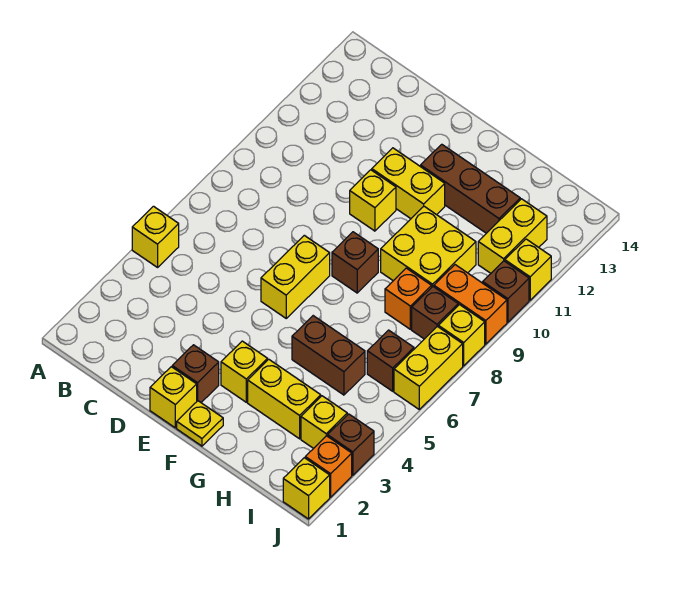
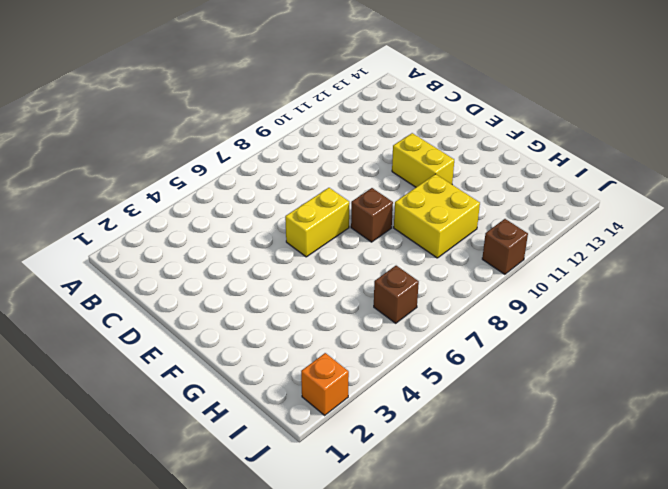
none -> yellow brick A5 level 1
none -> yellow brick E1 level 1
none -> brown brick E2 level 1

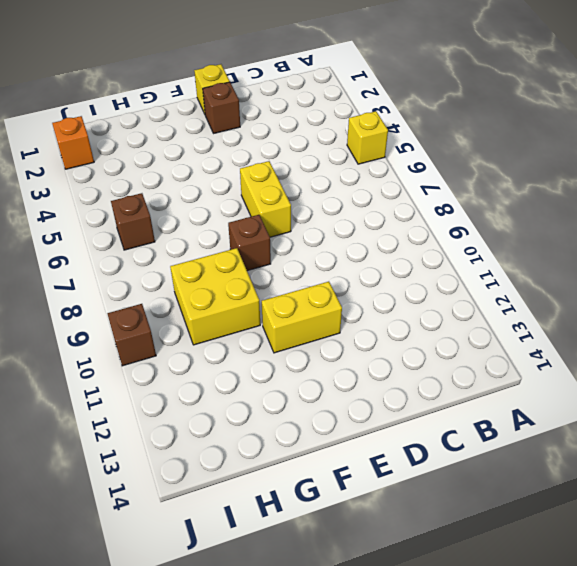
none -> yellow brick E10 level 1
none -> yellow plate F1 level 1
none -> yellow brick F3 level 1

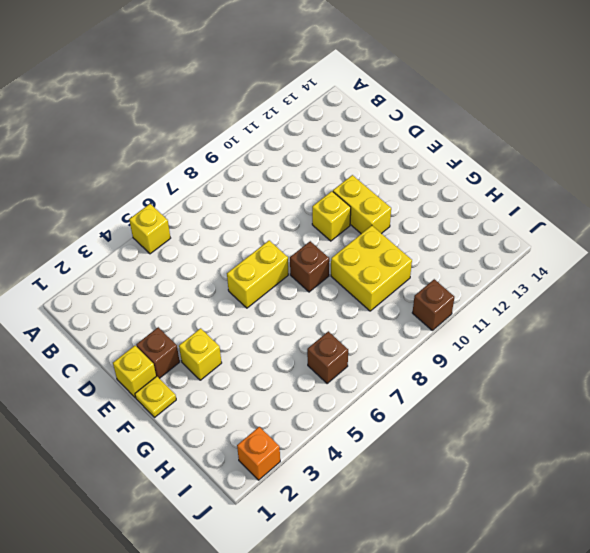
none -> brown brick F12:H12 level 1
none -> yellow brick G3:H3 level 1
none -> brown brick G5:H5 level 1

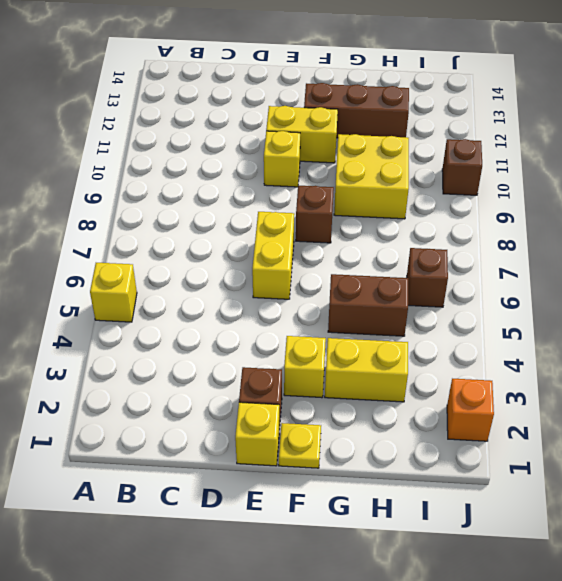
none -> orange brick H8 level 1
none -> yellow brick I3 level 1
none -> brown brick I8 level 1

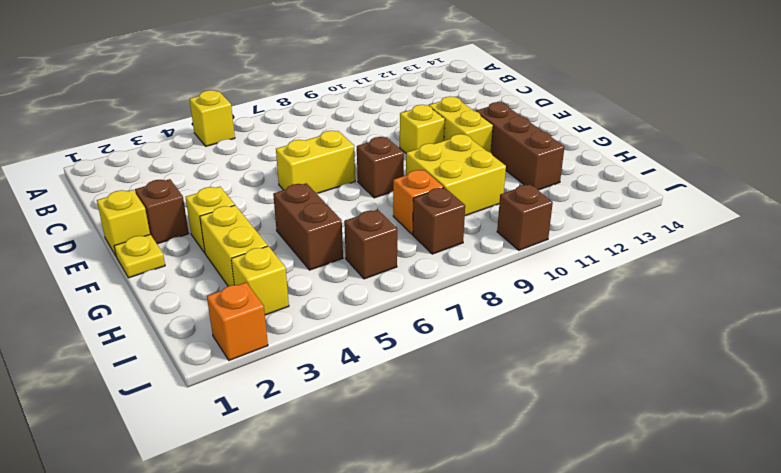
none -> orange brick I9:J9 level 1
none -> yellow brick I11:I12 level 1
none -> yellow brick J1 level 1

